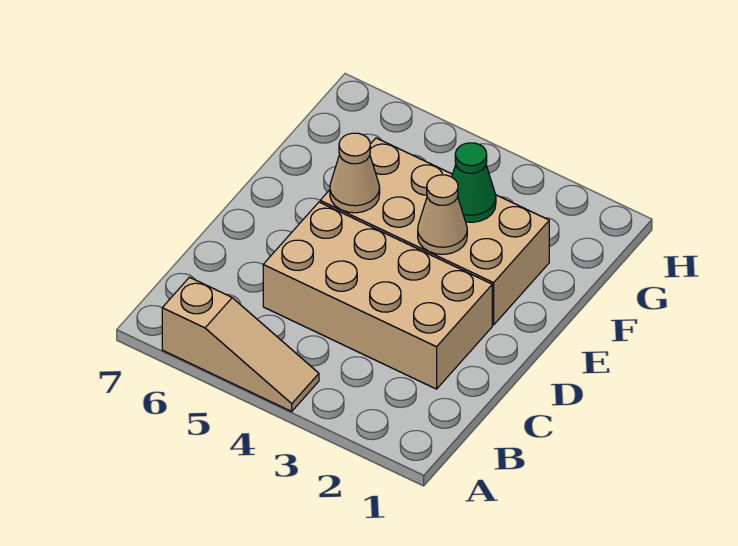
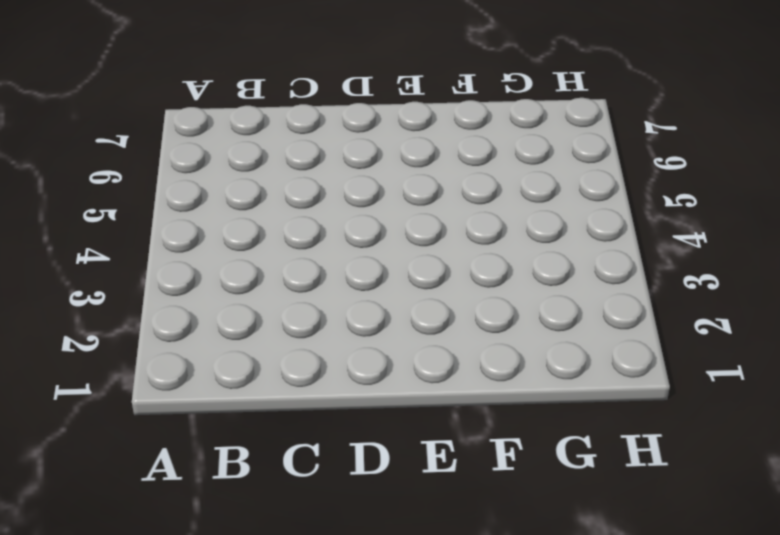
none -> tan slope A4:A6 level 1 top 6
none -> tan brick C2:D5 level 1

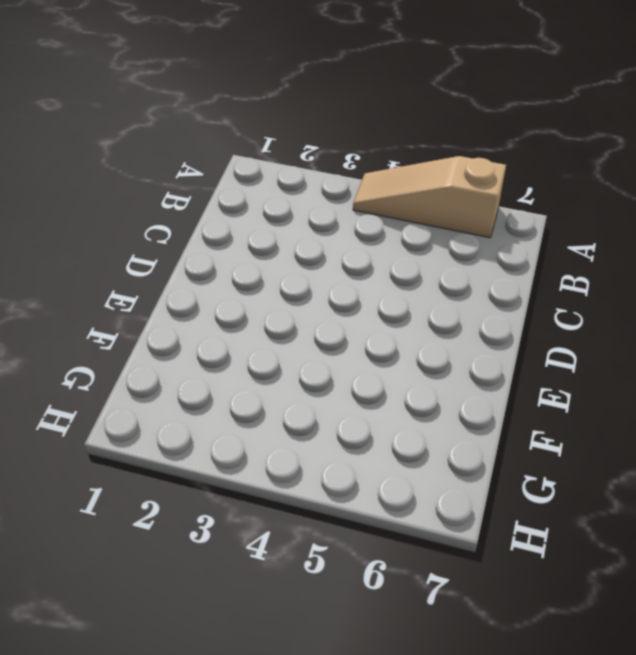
none -> tan brick C2:D5 level 1
none -> tan brick E2:F5 level 1

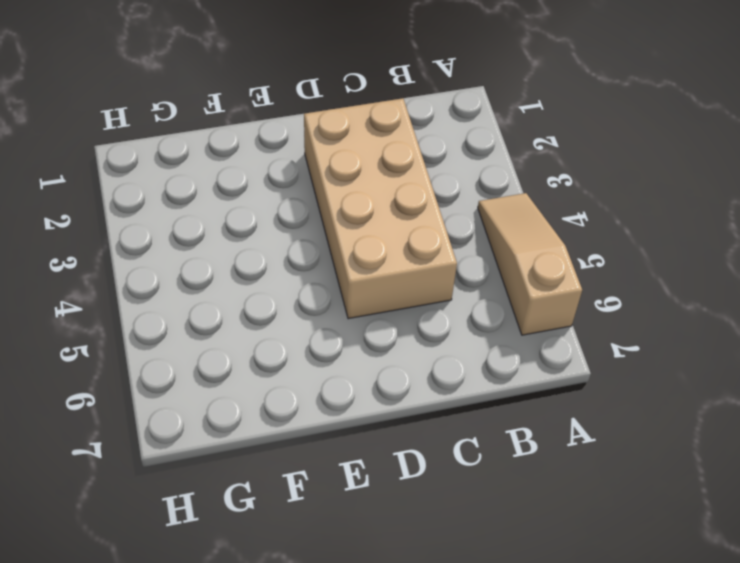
none -> tan brick E2:F5 level 1
none -> tan cone E3 level 2

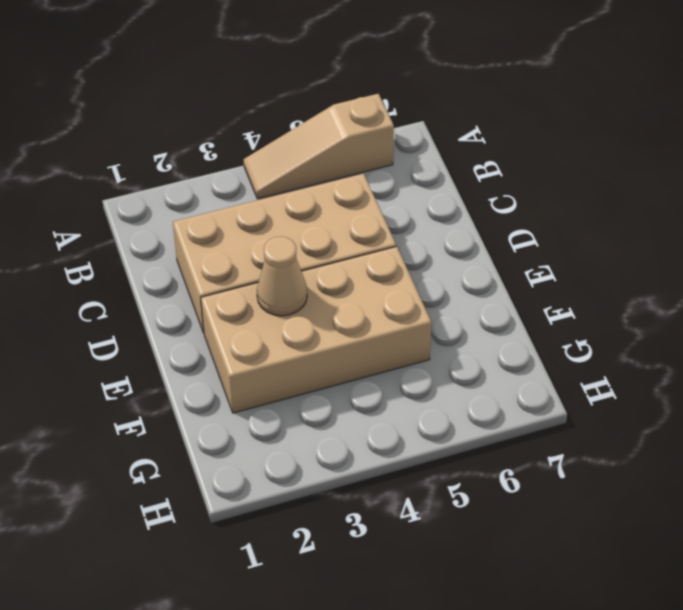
none -> tan cone E5 level 2
none -> green cone F3 level 2

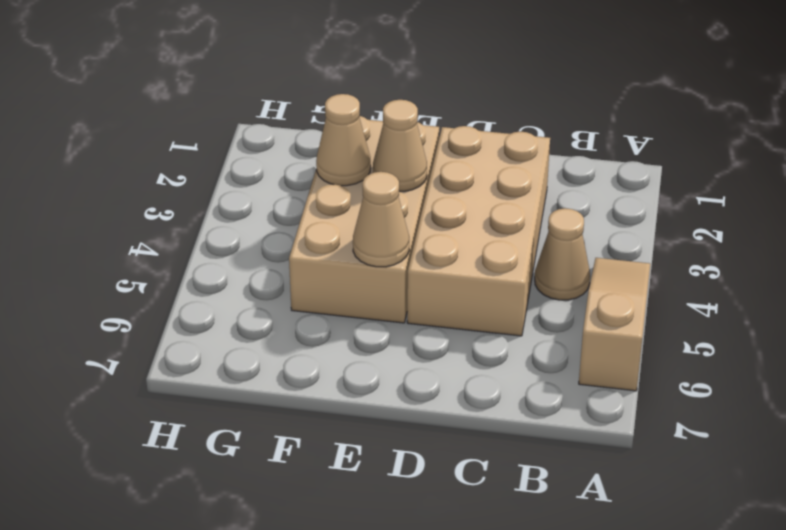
tan cone B4 level 1 -> none
tan cone F3 level 2 -> green cone F3 level 2

